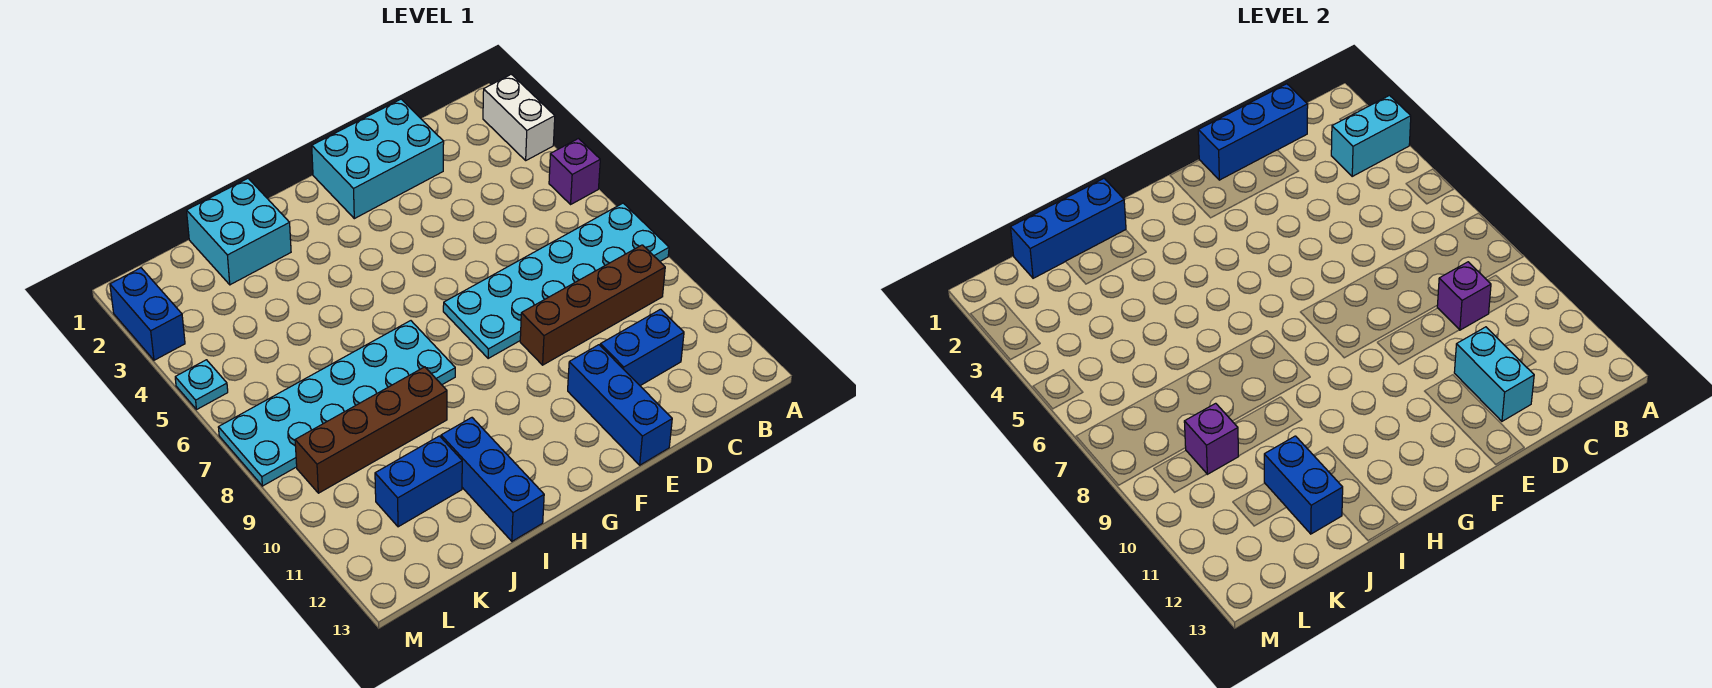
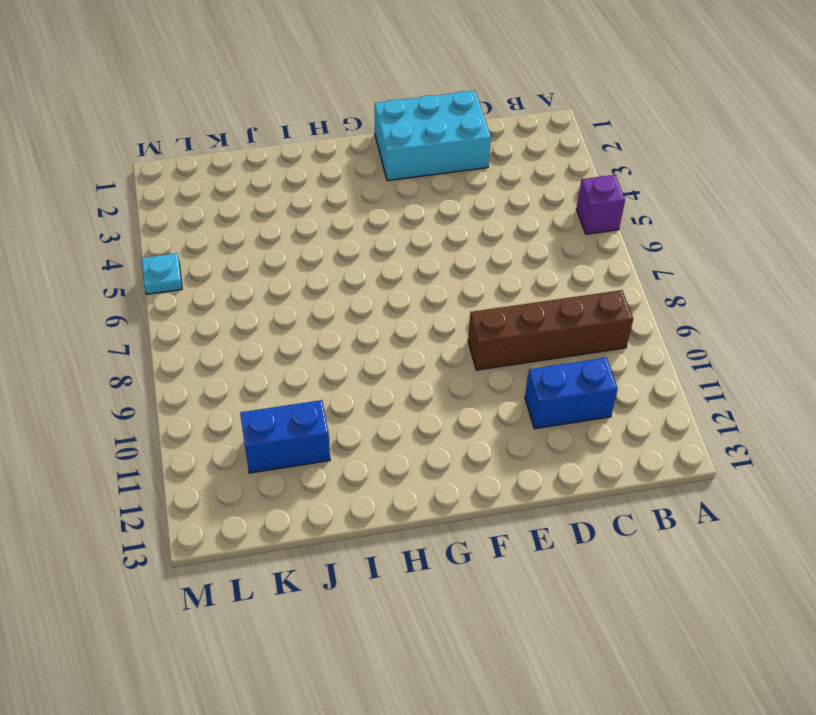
none -> white brick A2:A3 level 1
none -> cyan plate A7:F8 level 1
none -> blue brick E11:E13 level 1

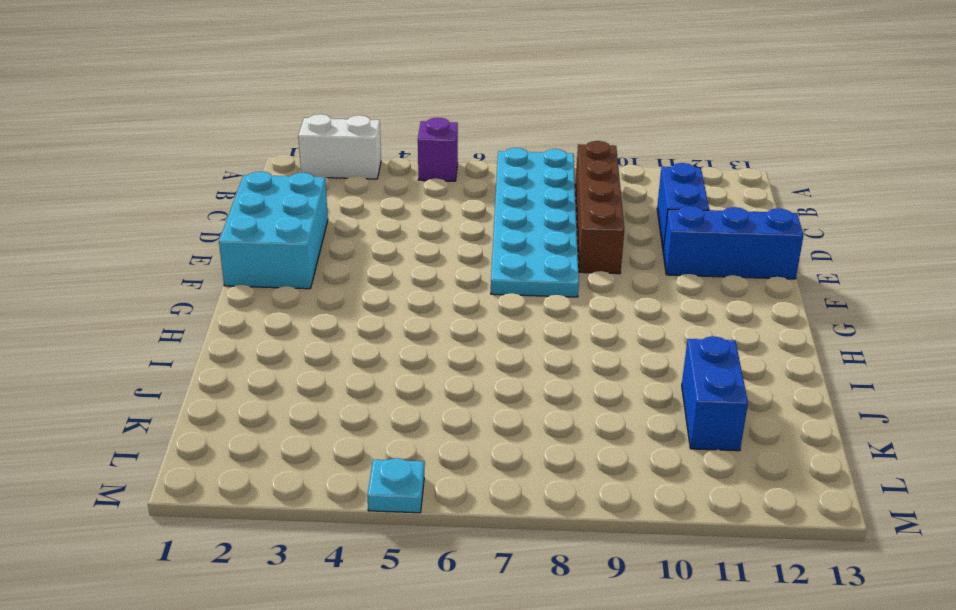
none -> cyan plate H7:M8 level 1
none -> cyan brick I1:J2 level 1
none -> brown brick I9:L9 level 1

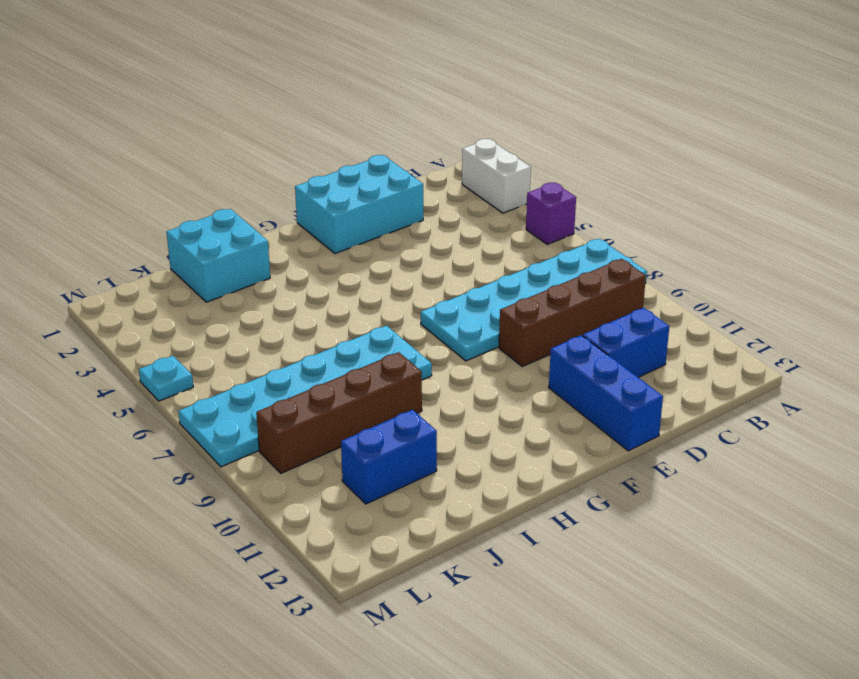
none -> blue brick I11:I13 level 1
none -> blue brick M2:M3 level 1
none -> cyan brick A3:B3 level 2

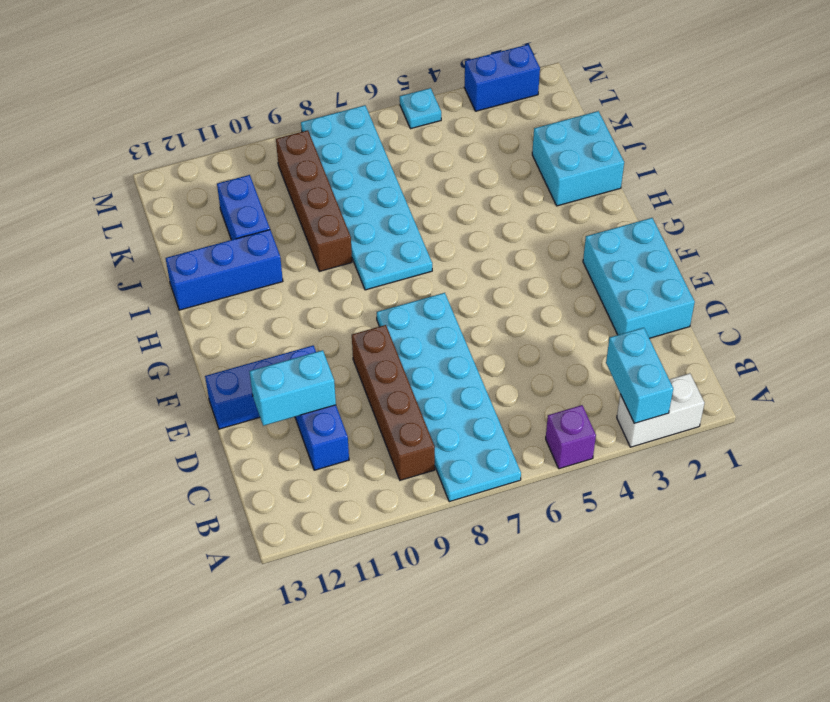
none -> blue brick C1:E1 level 2
none -> purple brick C9 level 2
none -> blue brick I1:K1 level 2

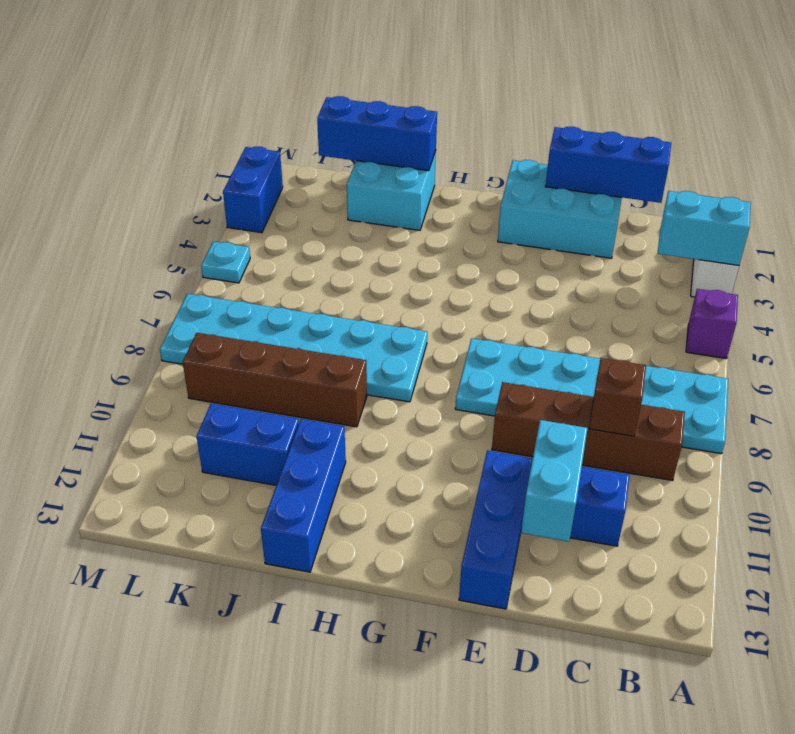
brown brick C9 level 2 -> purple brick C9 level 2
none -> blue brick J11:J12 level 2
none -> purple brick K9 level 2

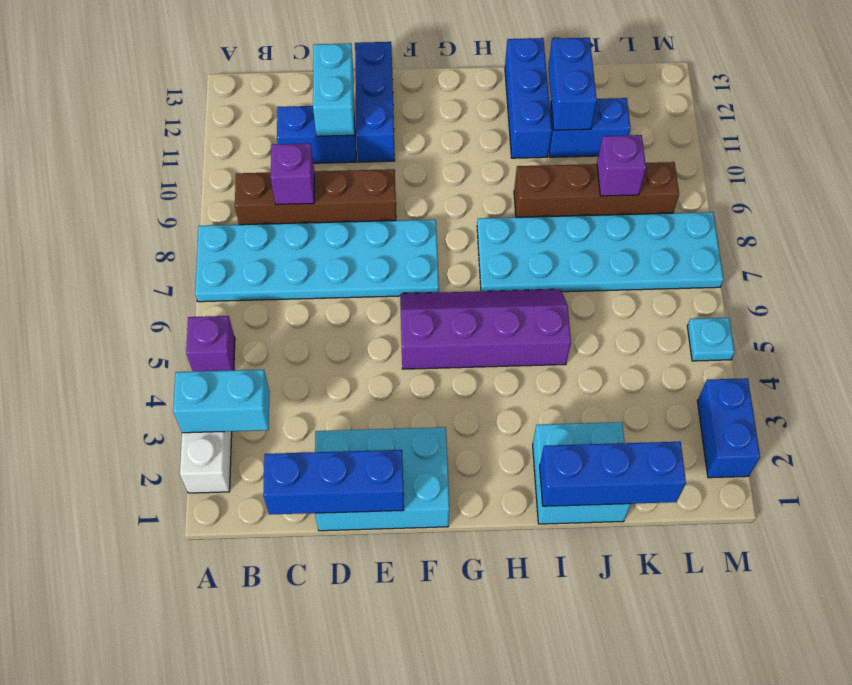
purple slope F5:I6 level 1 top 5 -> none

